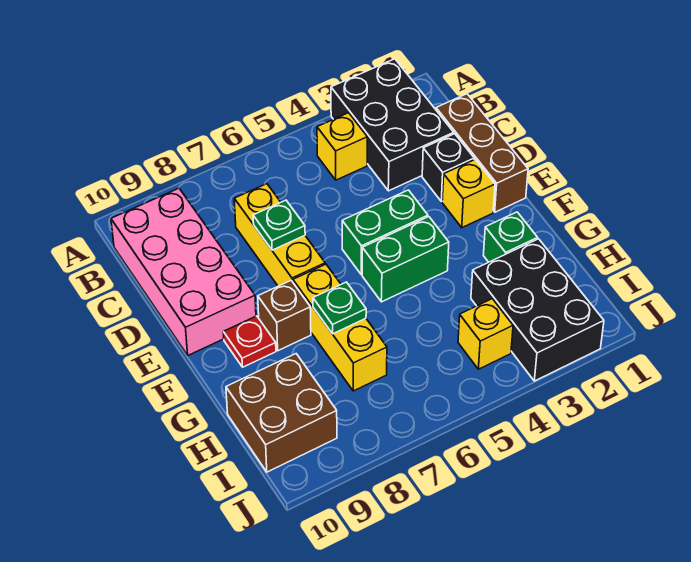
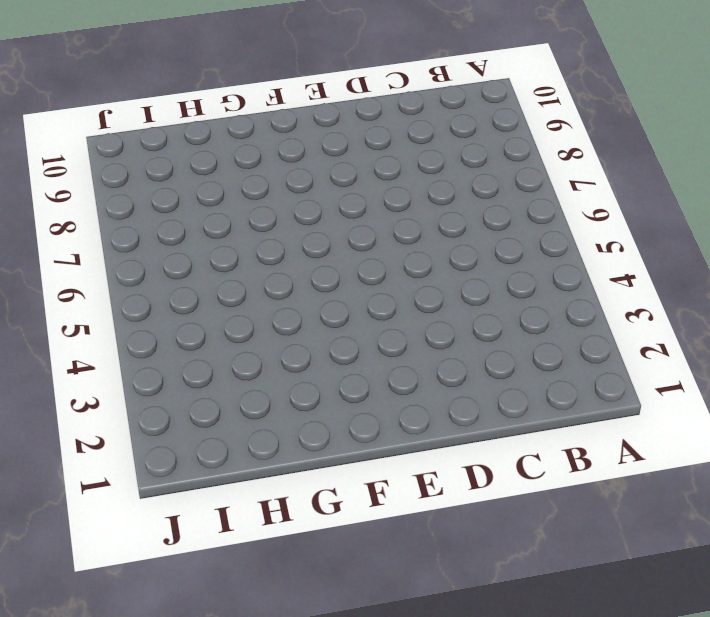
none -> black brick A2:C3 level 1
none -> yellow brick B4 level 1
none -> pink brick B9:E10 level 1

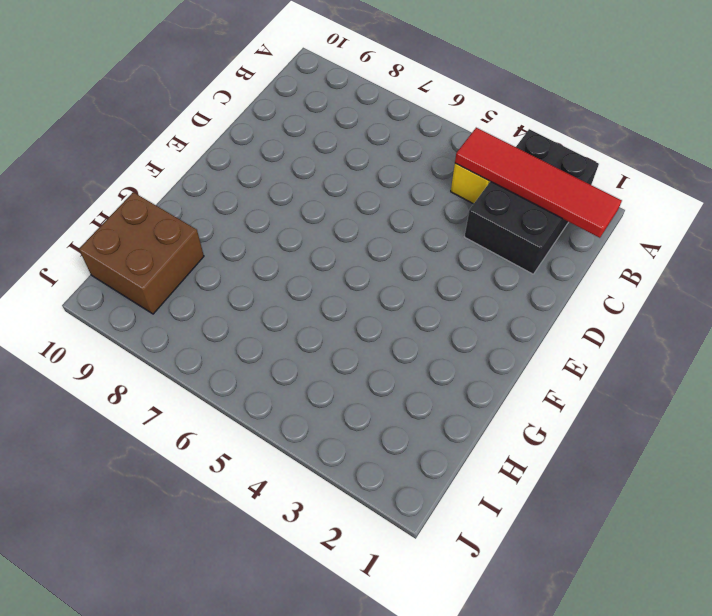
red tile B1:B4 level 2 -> none
none -> pink brick B9:E10 level 1
none -> brown brick C1:E1 level 1
none -> yellow brick C7:E7 level 1

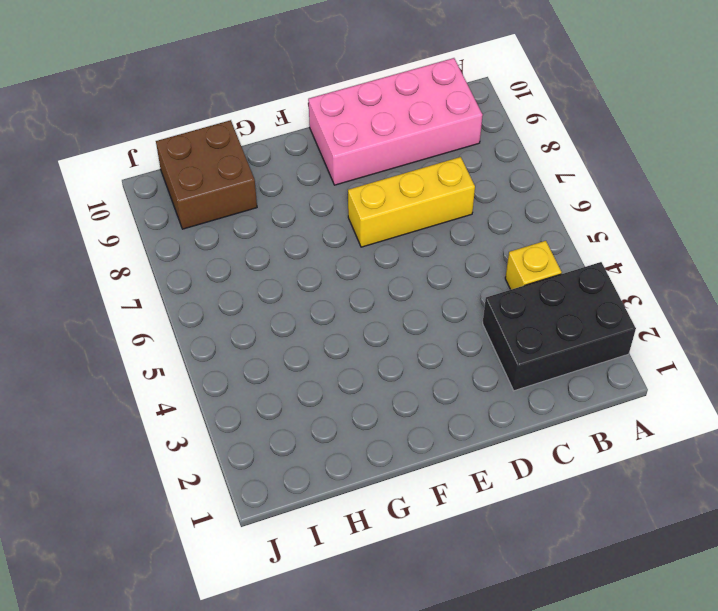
none -> brown brick C1:E1 level 1
none -> black brick D2 level 1
none -> yellow brick E2 level 1

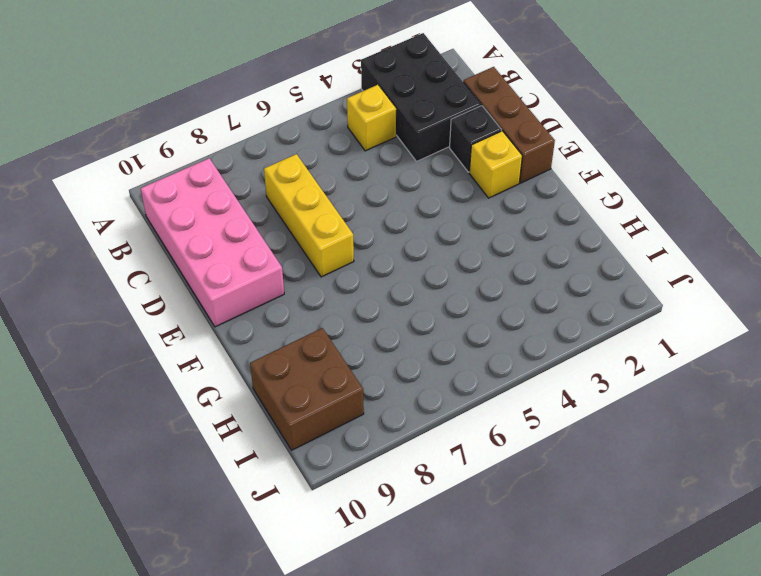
none -> green brick E4:E5 level 1
none -> green brick F4:F5 level 1
none -> yellow brick F7:H7 level 1

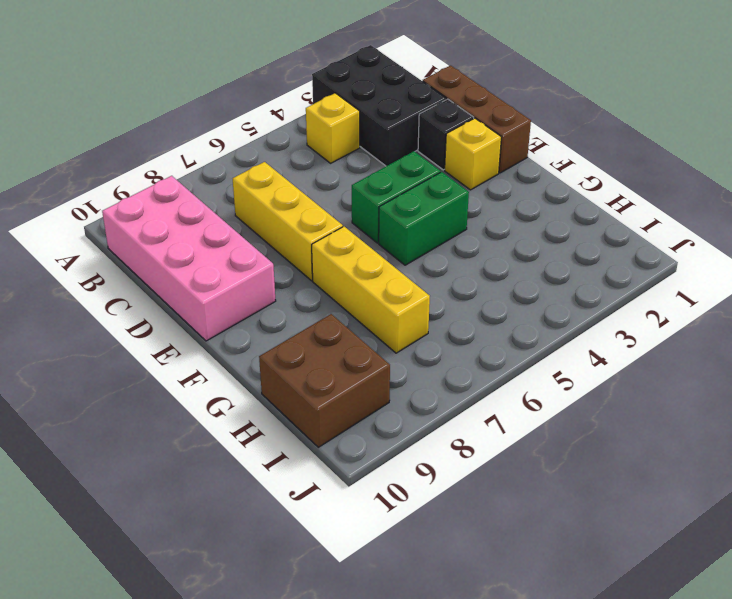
none -> brown brick F8 level 1
none -> red plate F9 level 1
none -> green brick G2 level 1

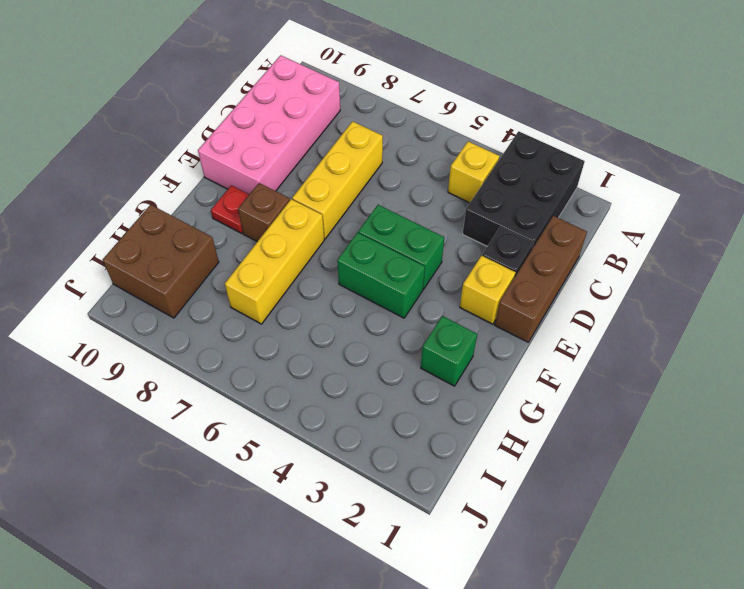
none -> black brick H2:J3 level 1
none -> yellow brick I4 level 1
none -> green plate D7 level 2

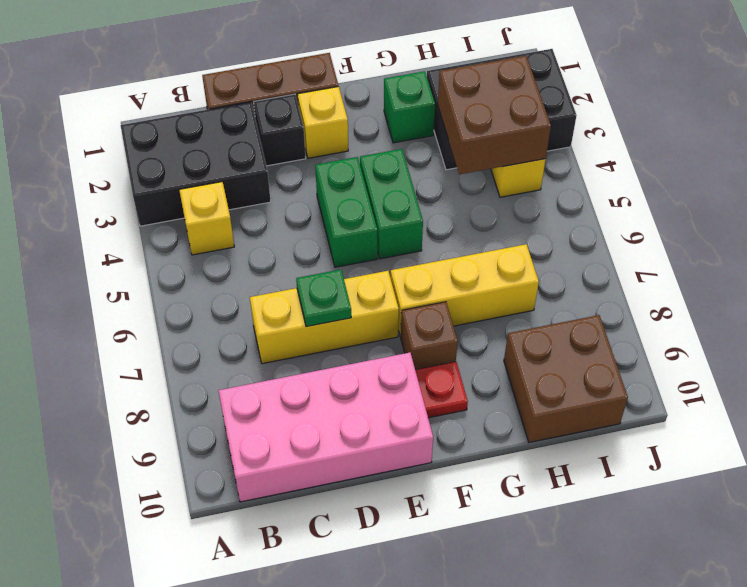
brown brick H3:I4 level 2 -> none
none -> green plate G7 level 2

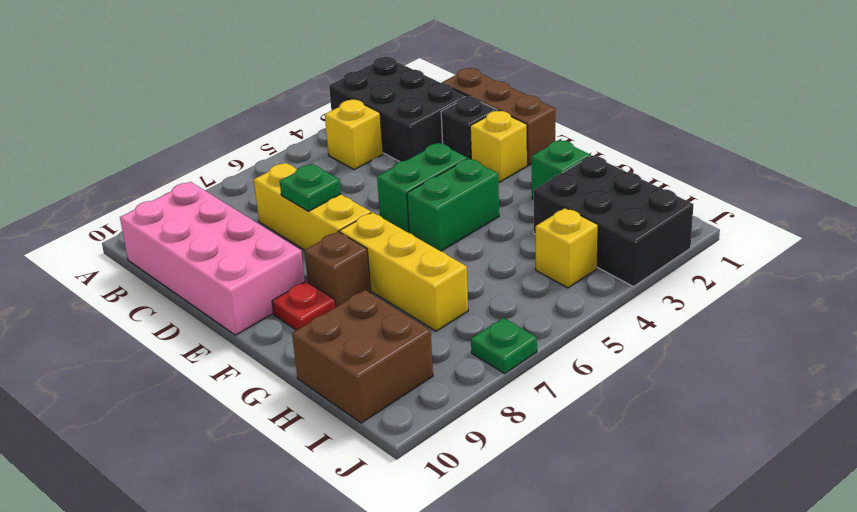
green plate J7 level 1 -> green plate G7 level 2

